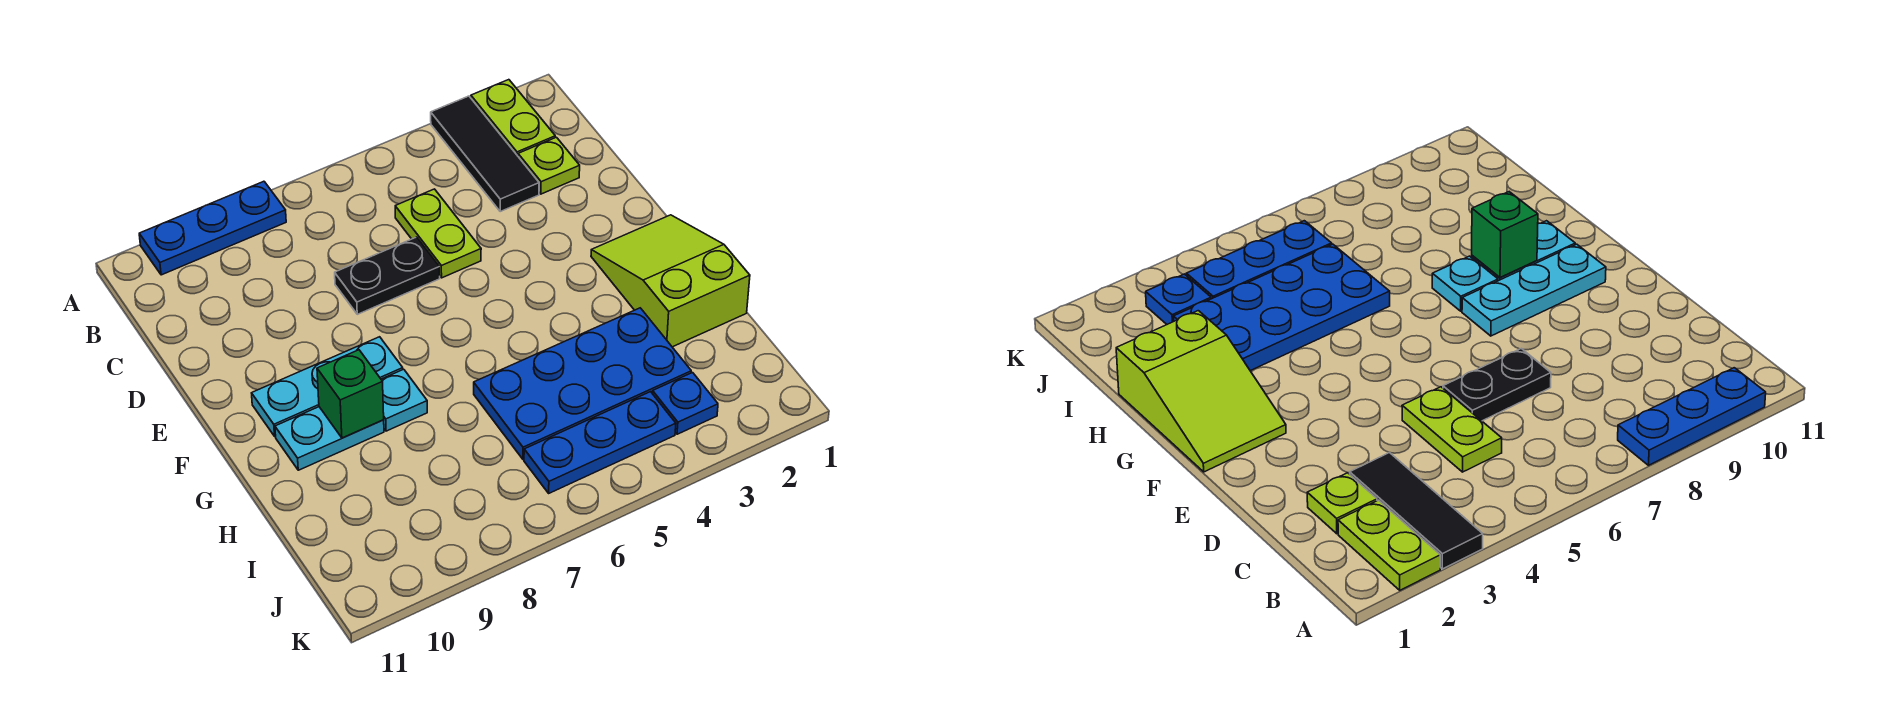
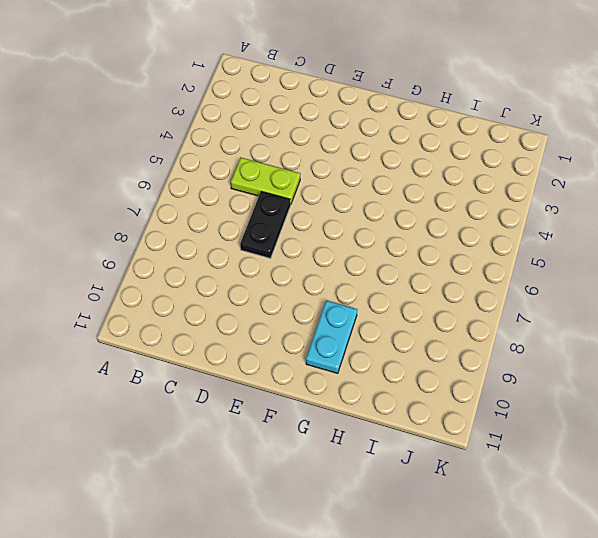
none -> lime plate A2:B2 level 1
none -> black tile A3:C3 level 1
none -> blue plate A8:A10 level 1

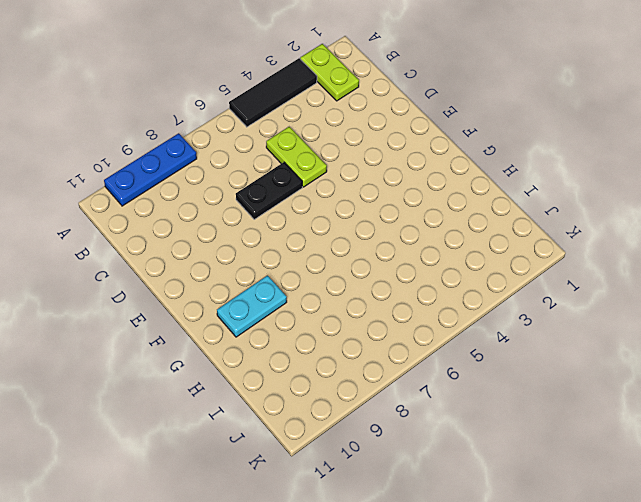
black tile A3:A5 level 1 -> black tile A3:C3 level 1
none -> lime plate C2 level 1
none -> lime slope F1:H2 level 1 top H
none -> cyan plate F8:F10 level 1

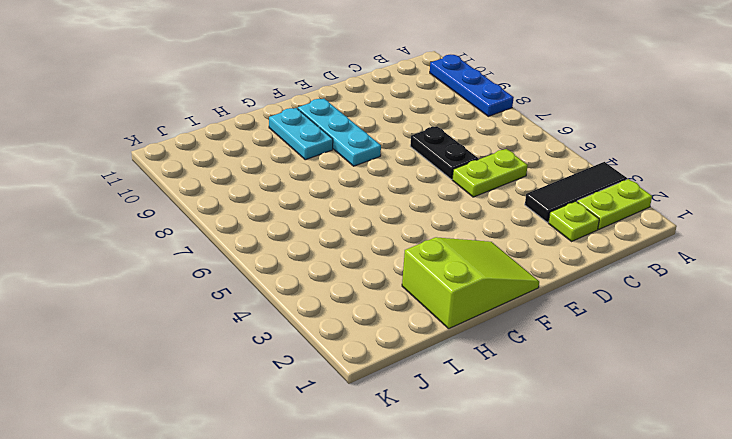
none -> cyan plate G8 level 1
none -> blue plate H3:I6 level 1
none -> blue plate J3 level 1

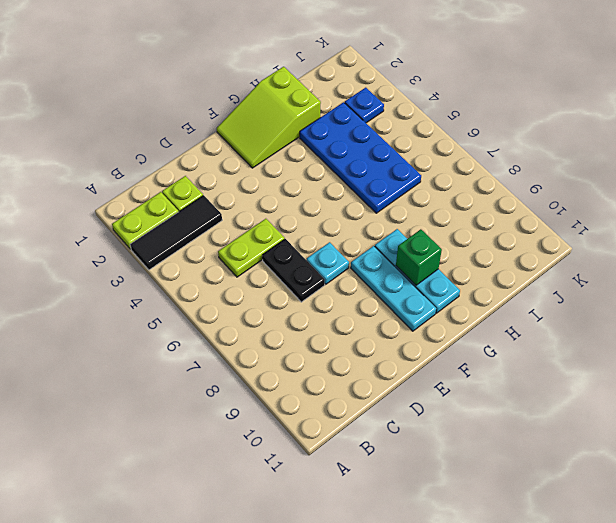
cyan plate E7 level 1 -> none
none -> blue plate A8:A10 level 1
none -> blue plate J4:J6 level 1

